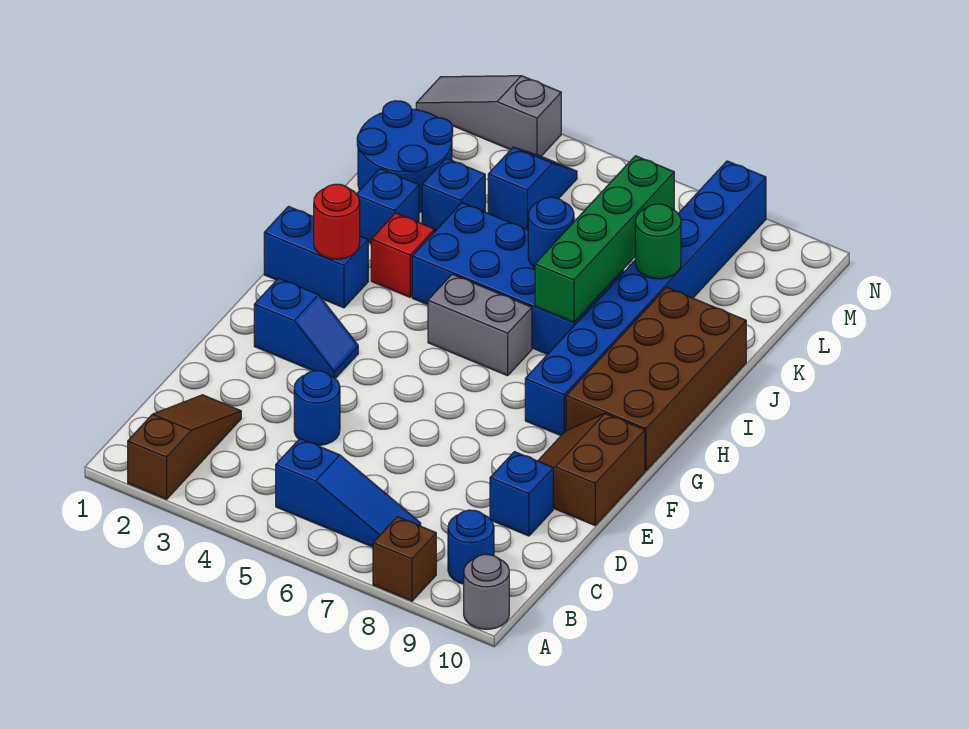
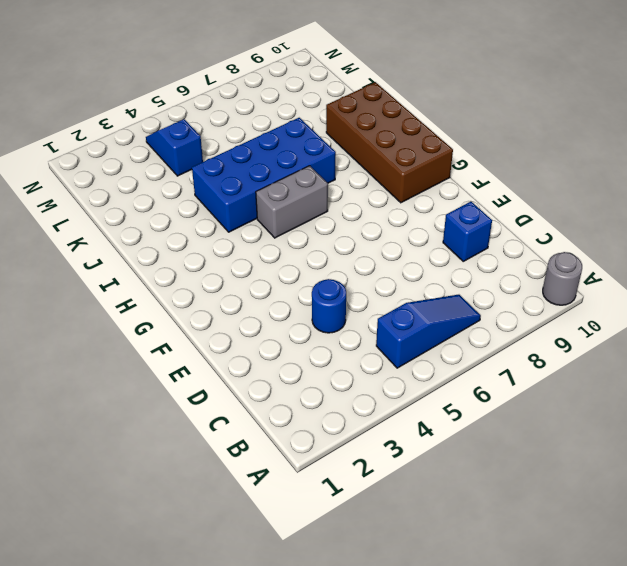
none -> brown slope A2:C2 level 1 top A
none -> brown brick A8 level 1
none -> blue round brick B9 level 1

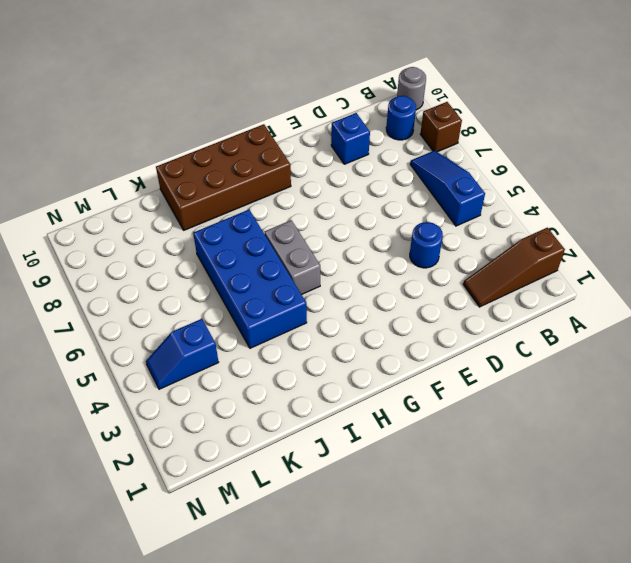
none -> brown slope E9:F10 level 1 top 10
none -> blue slope F2:F3 level 1 top 2
none -> blue brick G8:N8 level 1

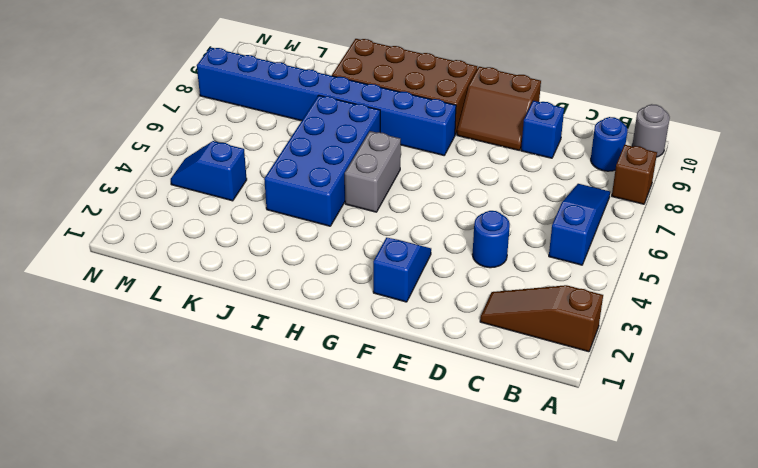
none -> blue brick H1:H2 level 1
none -> red brick I3 level 1
none -> blue brick J2 level 1

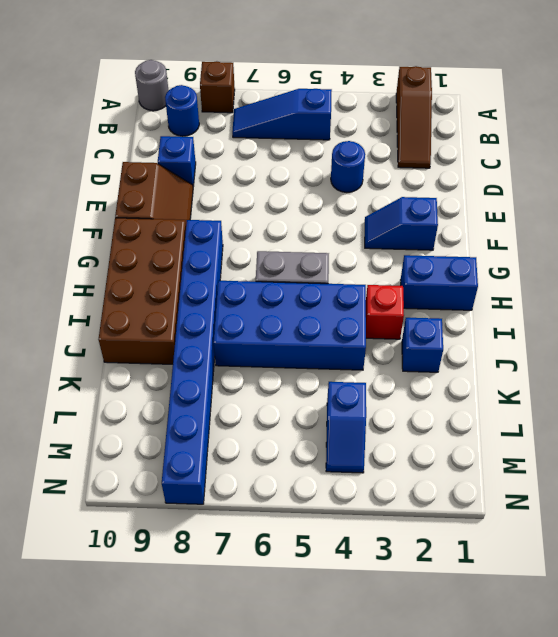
none -> blue round brick K1:L2 level 1
none -> blue brick K3 level 1
none -> grey slope N1:N3 level 1 top 3

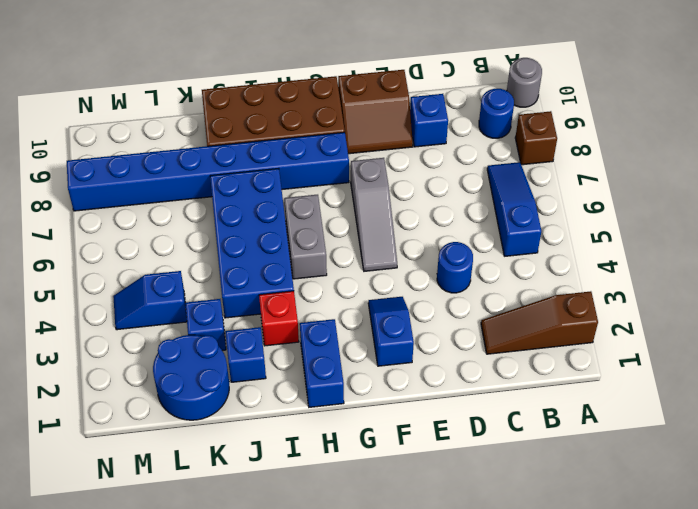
grey slope F5:F7 level 1 top 7 -> grey slope N1:N3 level 1 top 3
none -> red round brick H2 level 2
none -> green brick I7:L7 level 2
none -> blue round brick J6 level 2

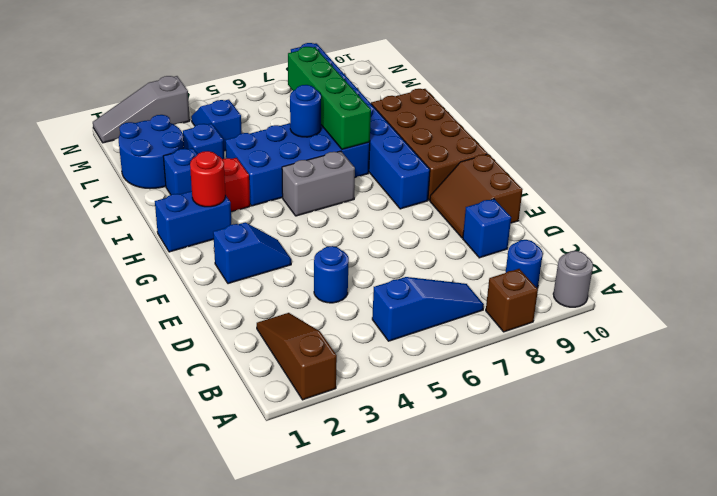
none -> green round brick K8 level 2

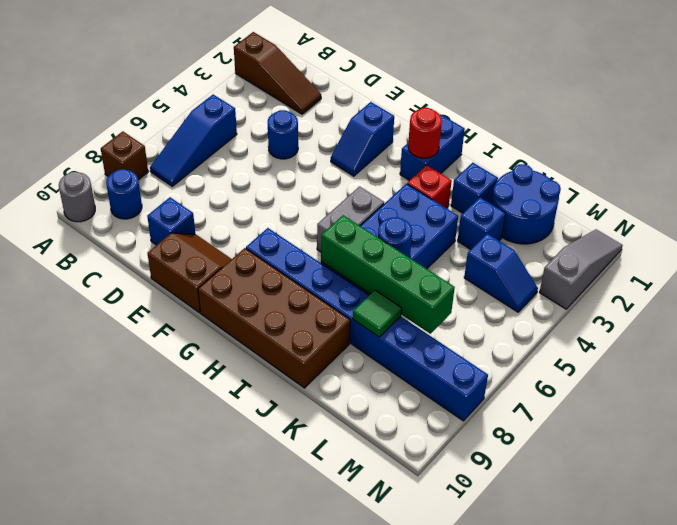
green tile K8 level 2 -> green round brick K8 level 2

